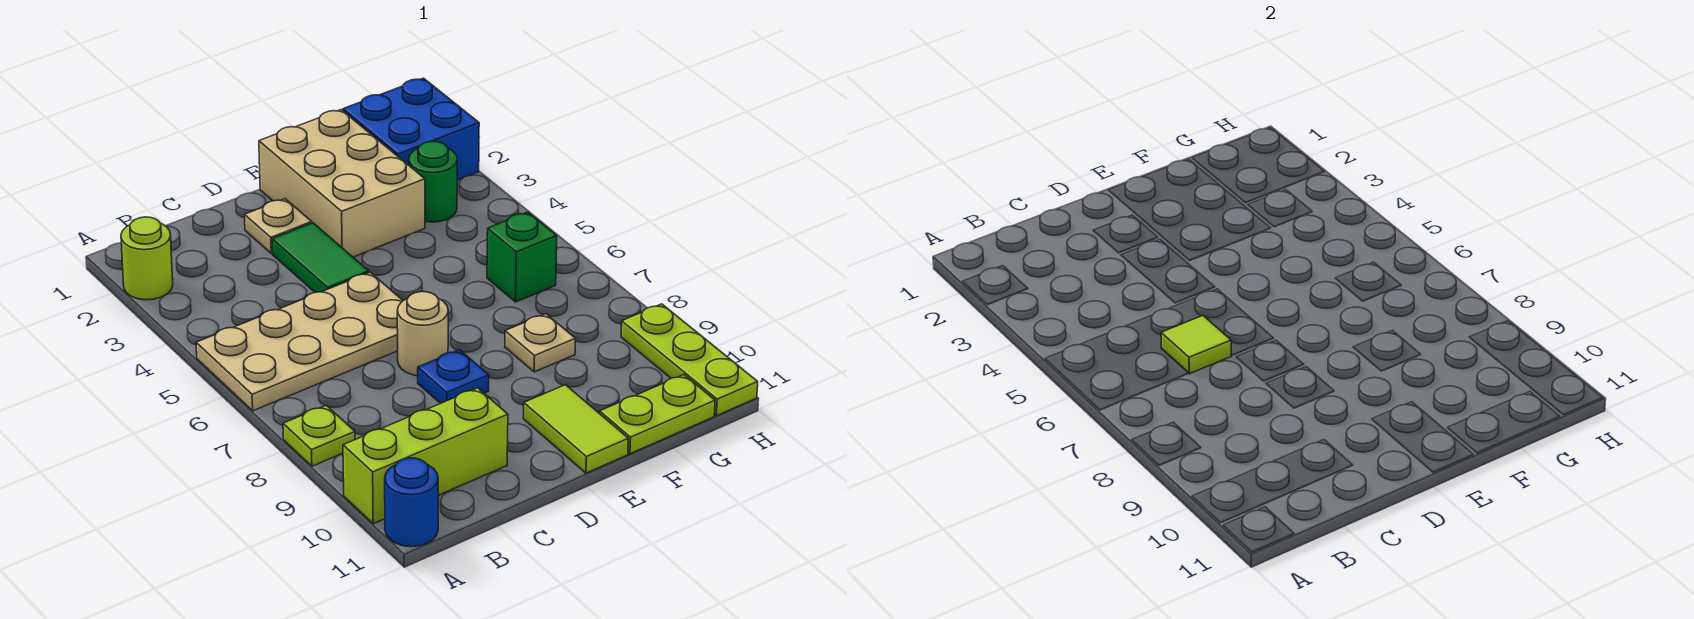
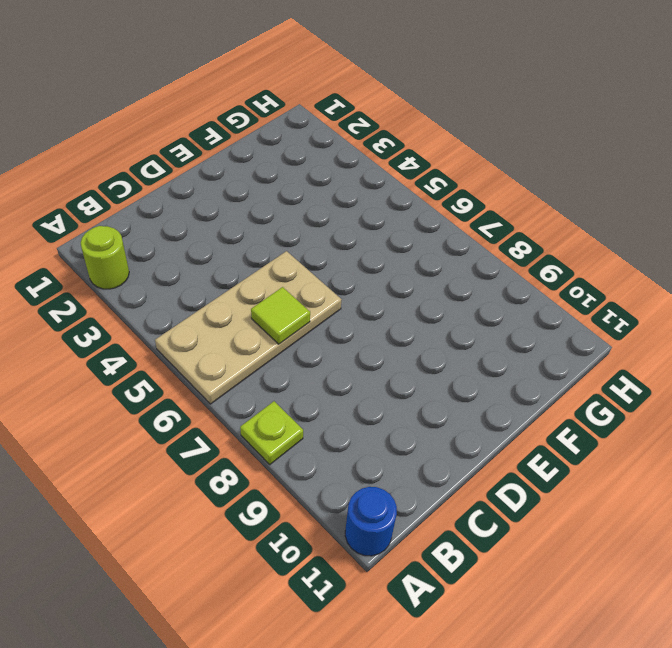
none -> lime brick A10:C10 level 1
none -> tan plate D2 level 1
none -> green tile D3:D4 level 1

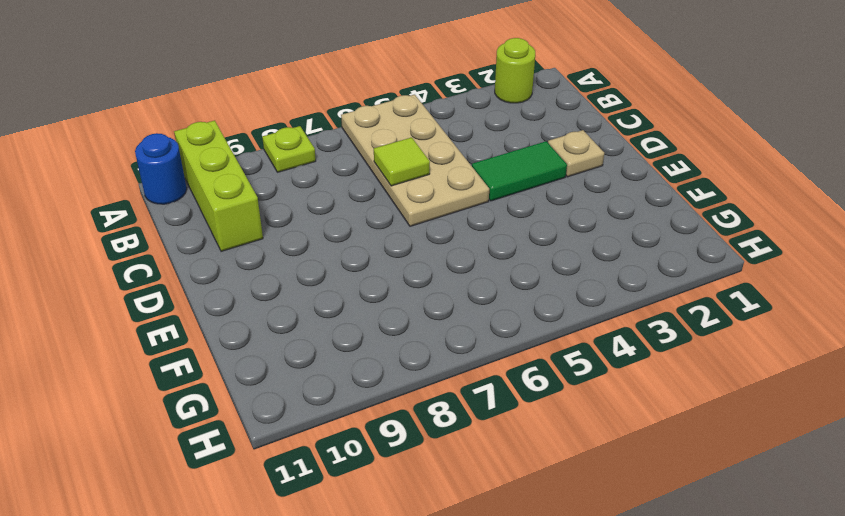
none -> tan round brick D7 level 1
none -> blue plate D8 level 1
none -> tan brick E1:F3 level 1

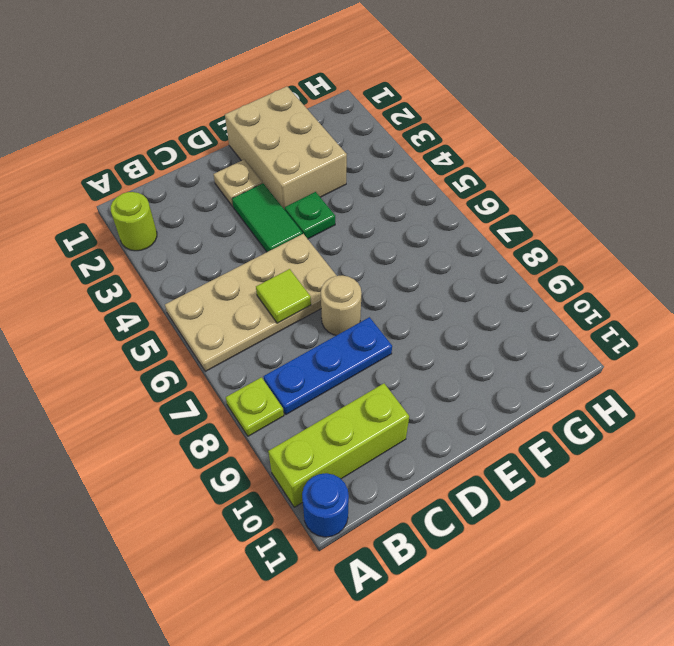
blue plate B8:D8 level 1 -> blue plate D8 level 1
green plate E4 level 1 -> none
none -> lime tile E10:E11 level 1
none -> tan plate F8 level 1
none -> lime plate F11:G11 level 1

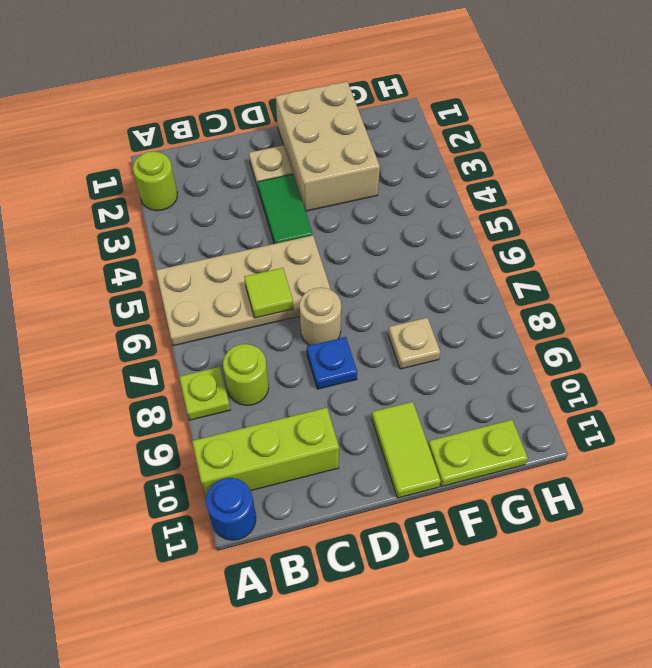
lime round brick B8 level 1 -> none
none -> blue brick G1:H2 level 1
none -> green round brick G3 level 1
none -> green brick G6 level 1

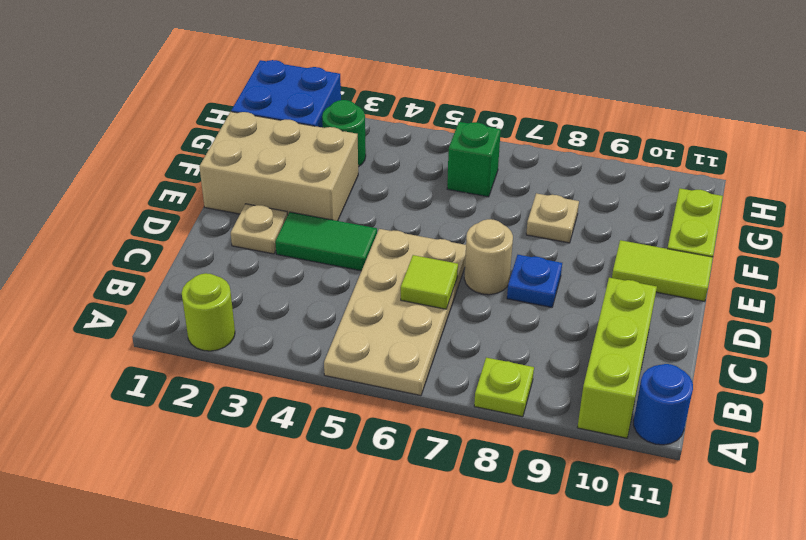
none -> lime plate H9:H11 level 1

